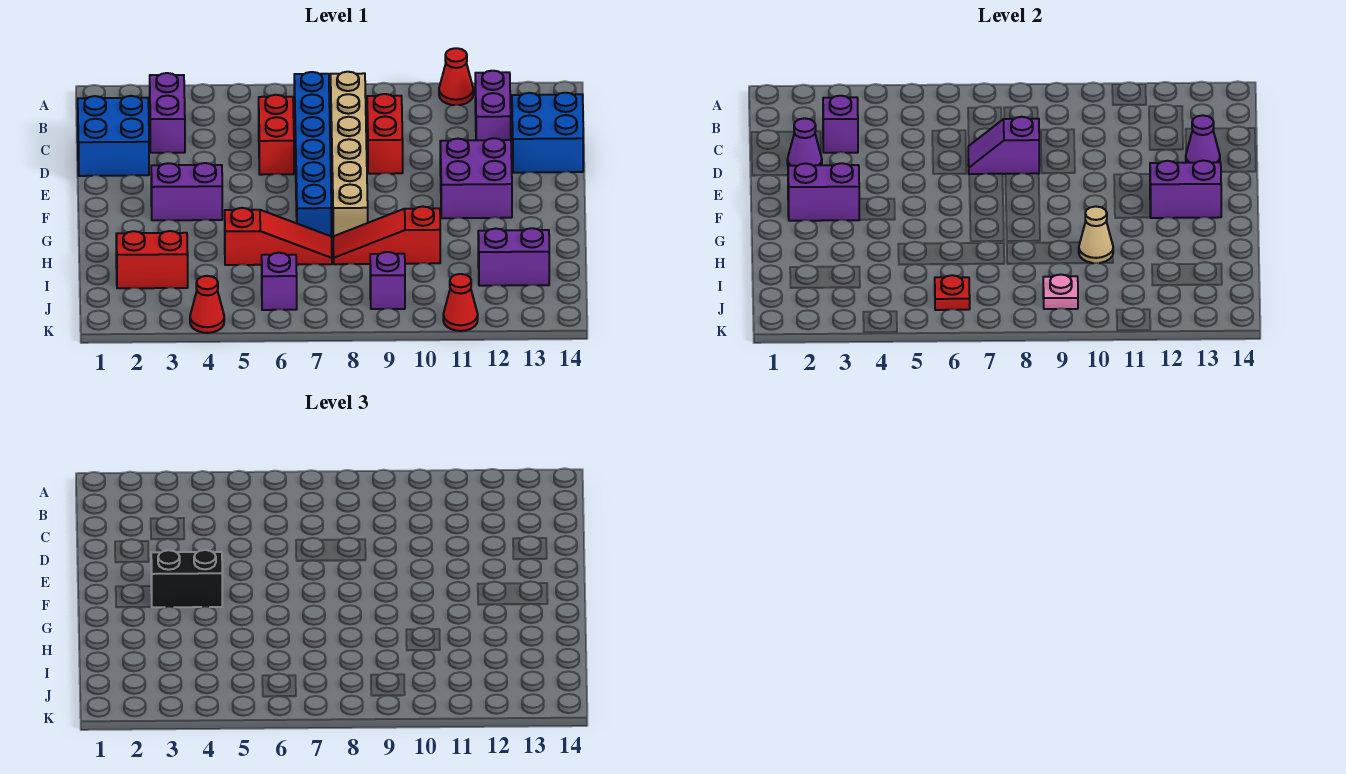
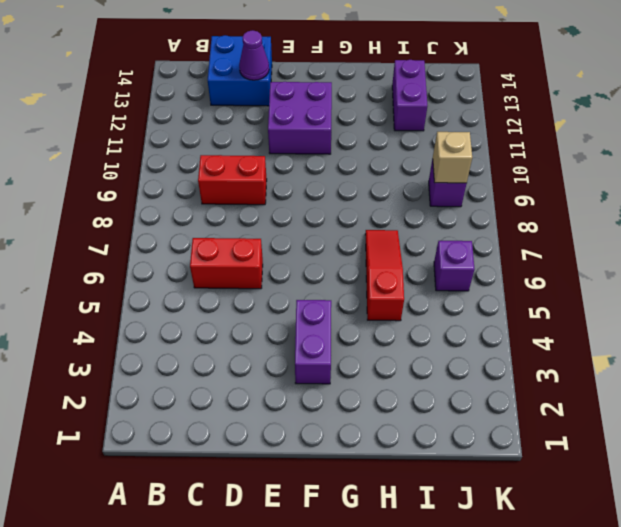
tan brick J9 level 2 -> pink plate J9 level 2
none -> red cone A11 level 1
none -> purple brick B3:C3 level 1
none -> blue brick B7:G7 level 1

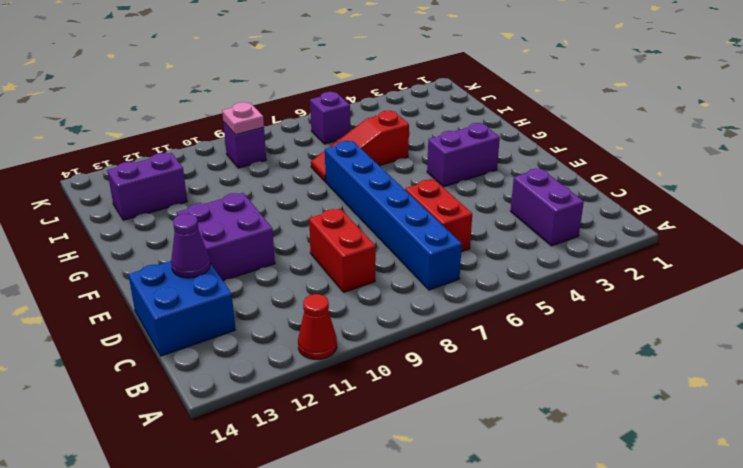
none -> tan brick B8:G8 level 1
none -> purple brick B12:C12 level 1
none -> blue brick C1:D2 level 1

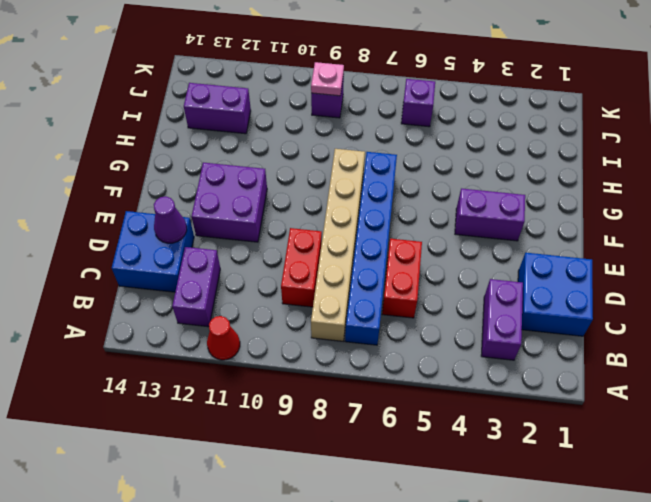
none -> red slope H5:H7 level 1 top 5
none -> red slope H8:H10 level 1 top 10
none -> red brick I2:I3 level 1

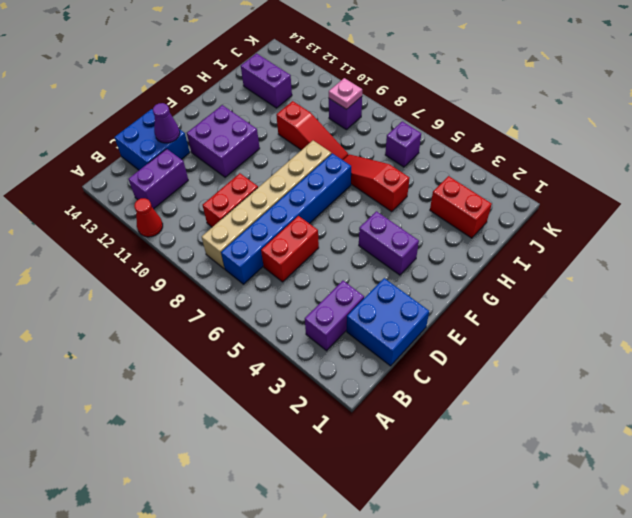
none -> red cone K4 level 1
none -> red cone K11 level 1
none -> purple brick C3 level 2

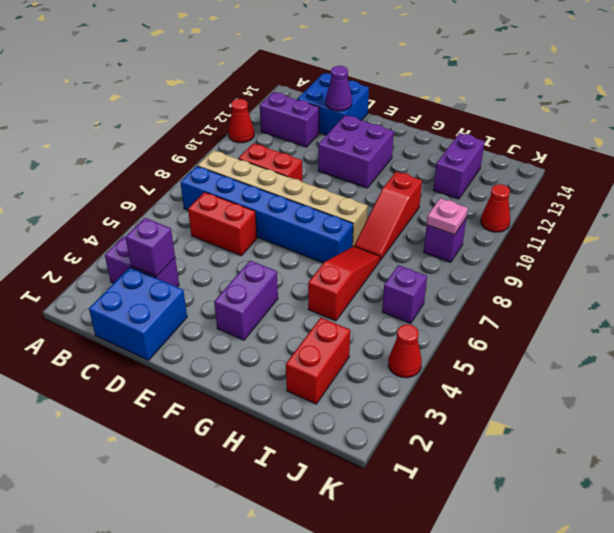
none -> purple cone D2 level 2
none -> purple slope D7:D8 level 2 top 8
none -> purple brick F2:F3 level 2

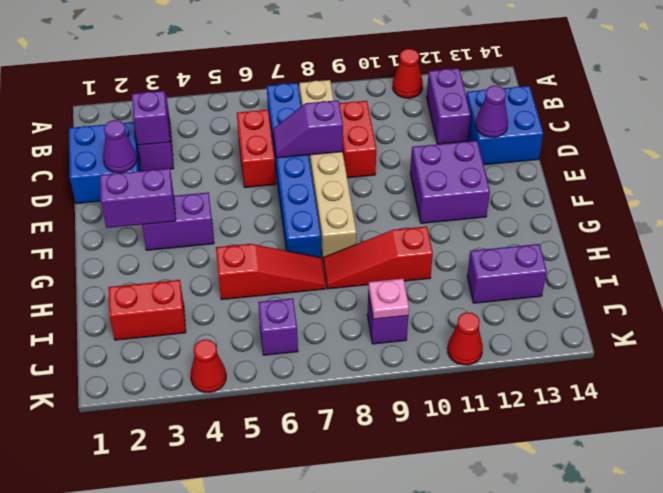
none -> purple brick F12:F13 level 2
none -> tan cone H10 level 2
none -> red plate J6 level 2

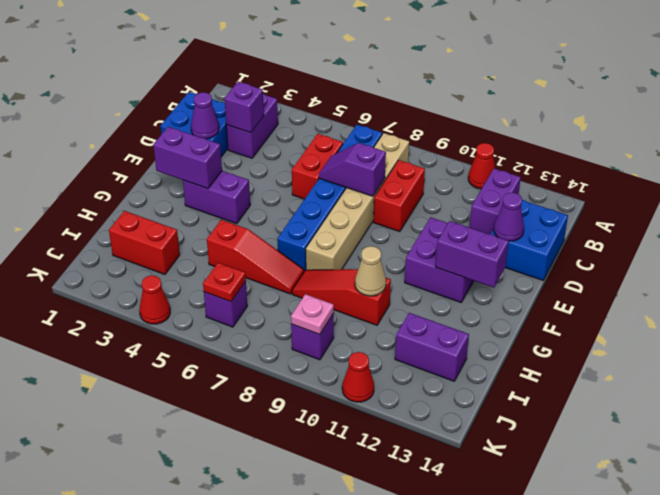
none -> black brick F3:F4 level 3

